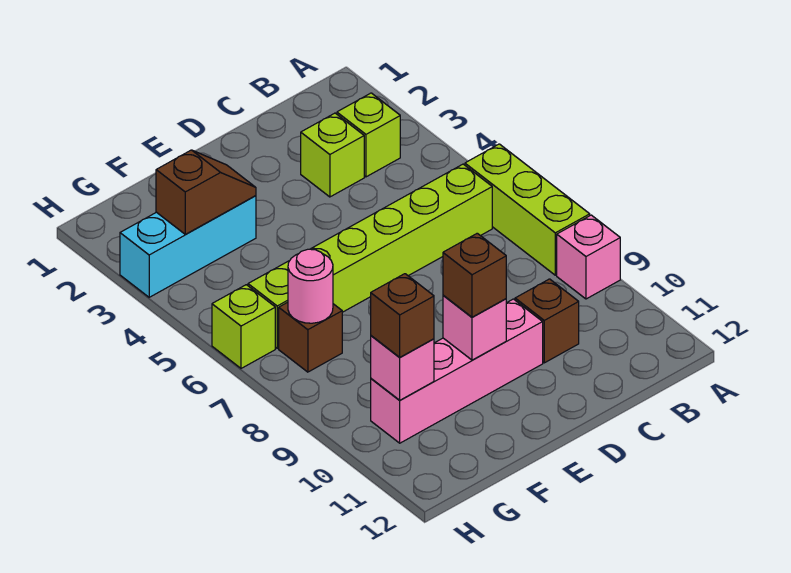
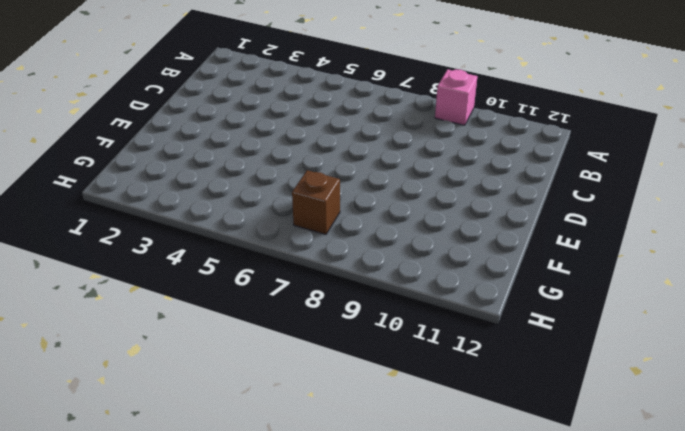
none -> lime brick A6:A8 level 1
none -> lime brick B3 level 1
none -> lime brick B6:G6 level 1

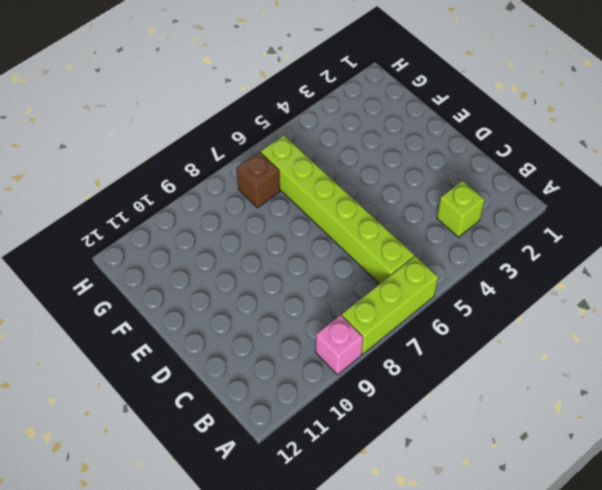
none -> lime brick C3 level 1
none -> brown brick C10 level 1
none -> pink brick D10:G10 level 1

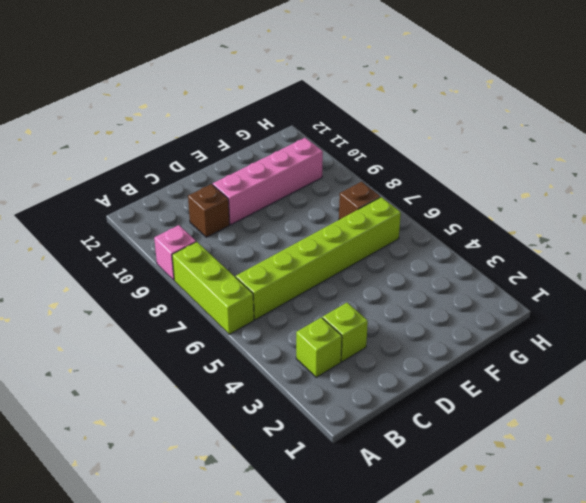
none -> cyan brick F3:H3 level 1
none -> lime brick H6 level 1
none -> pink brick E10 level 2

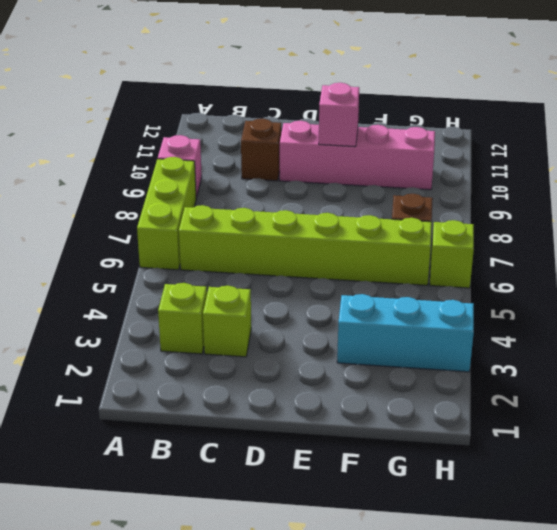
none -> brown slope F3:G3 level 2 top G
none -> pink round brick G7 level 2
none -> pink brick G10 level 2

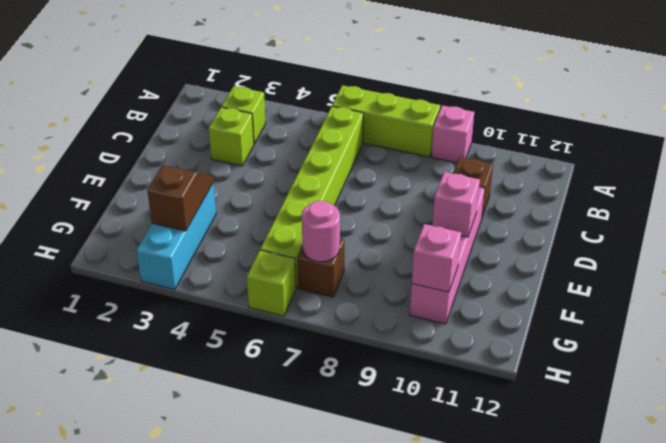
none -> brown brick E10 level 3
none -> brown brick G10 level 3

